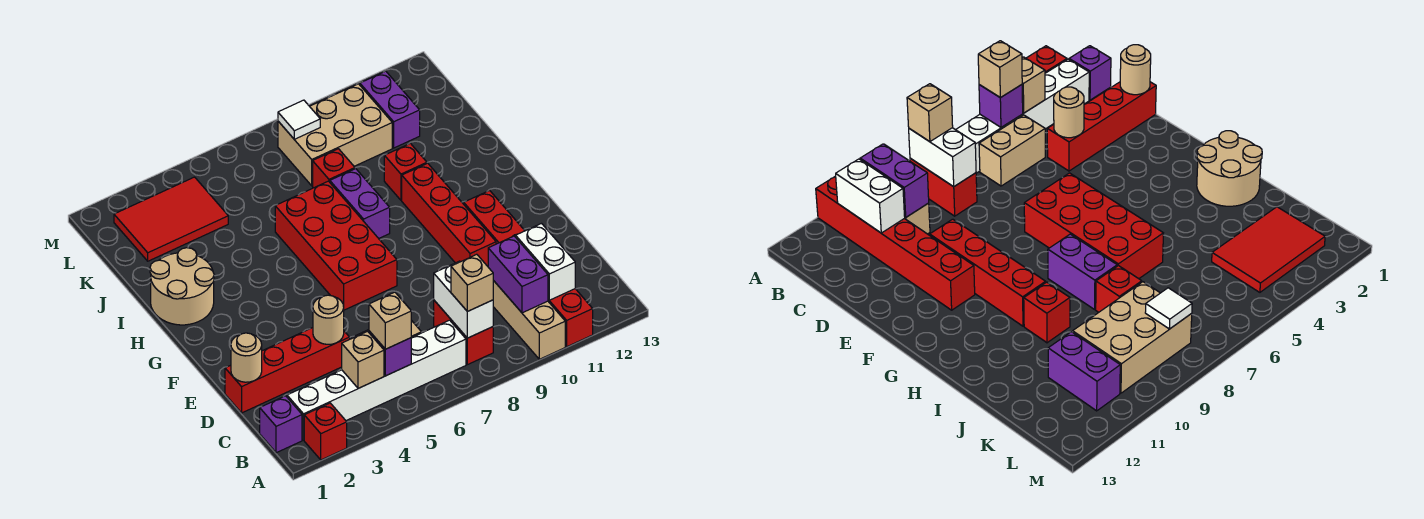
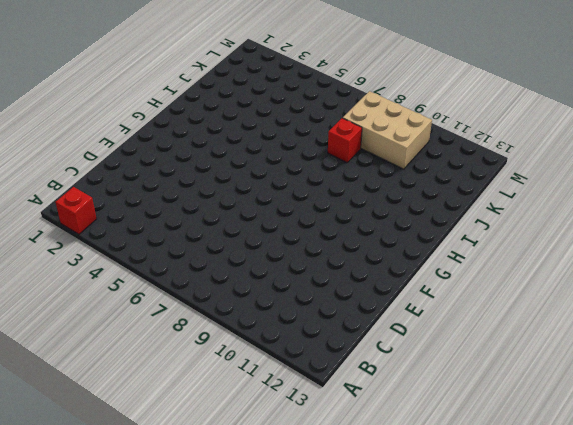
none -> tan brick A10:C10 level 1
none -> red brick A11:F11 level 1
none -> purple brick B1 level 1

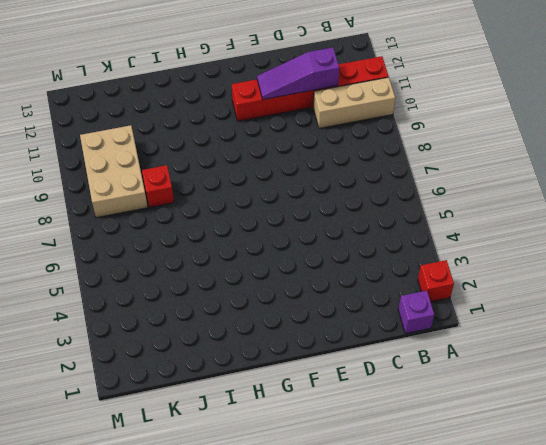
purple slope C11:E11 level 2 top C -> white brick B11:C11 level 2
none -> white brick B2:B7 level 1
none -> red brick B8:C8 level 1
none -> tan brick C5:C6 level 1

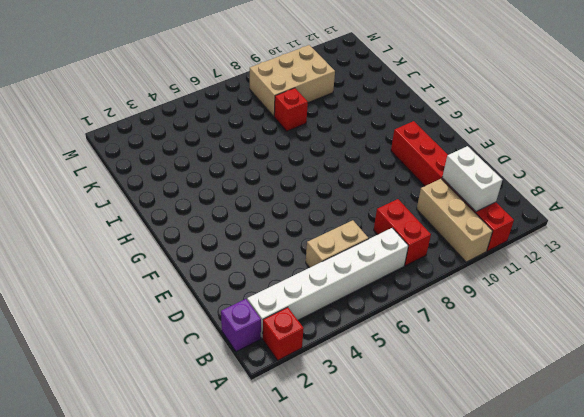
none -> red brick D1:D4 level 1
none -> red brick E10:H10 level 1
none -> red brick F6:I7 level 1

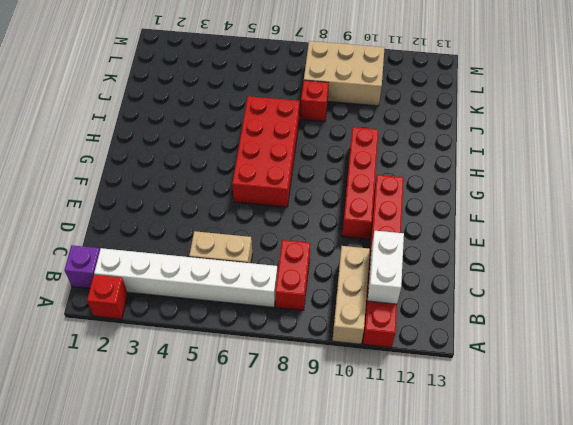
none -> red brick D1:D4 level 1
none -> tan round brick H1:I2 level 1
none -> purple brick H8:I8 level 1

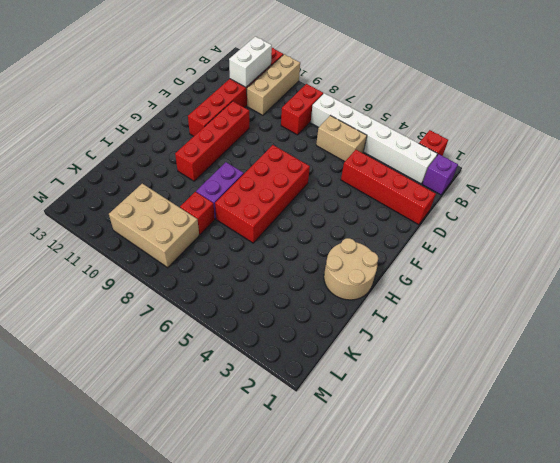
none -> red brick I10 level 1
none -> red tile K2:L4 level 1
none -> purple brick K11:L11 level 1

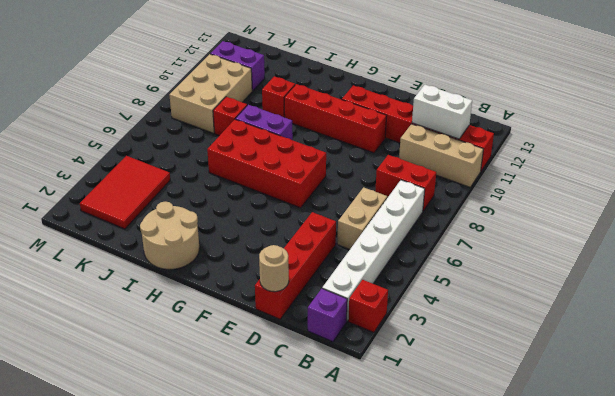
none -> tan brick B4 level 2
none -> purple brick B5 level 2
none -> white brick B8:C8 level 2

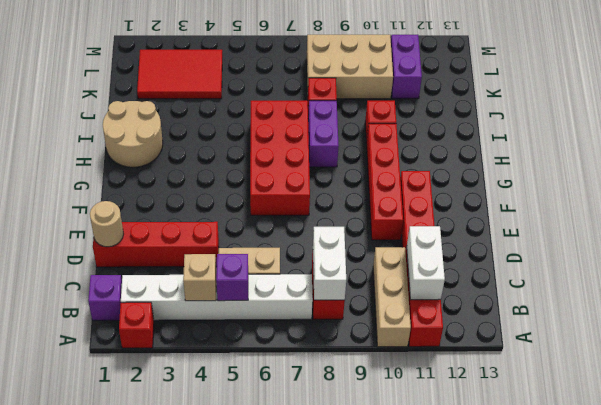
none -> purple brick B10:C10 level 2
none -> tan round brick D4 level 2
none -> white tile L8 level 2

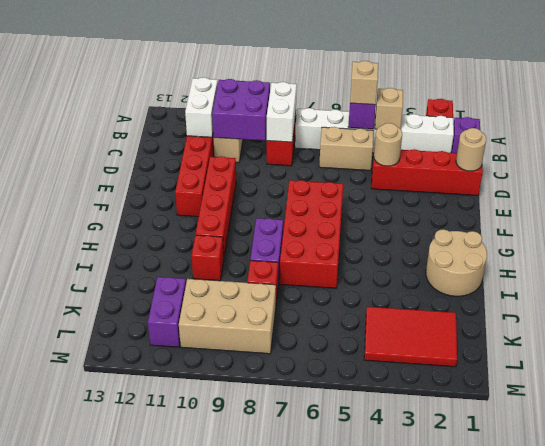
purple brick B9:C10 level 2 -> purple brick B10:C10 level 2
none -> white tile L8 level 2
none -> tan brick B8 level 3

